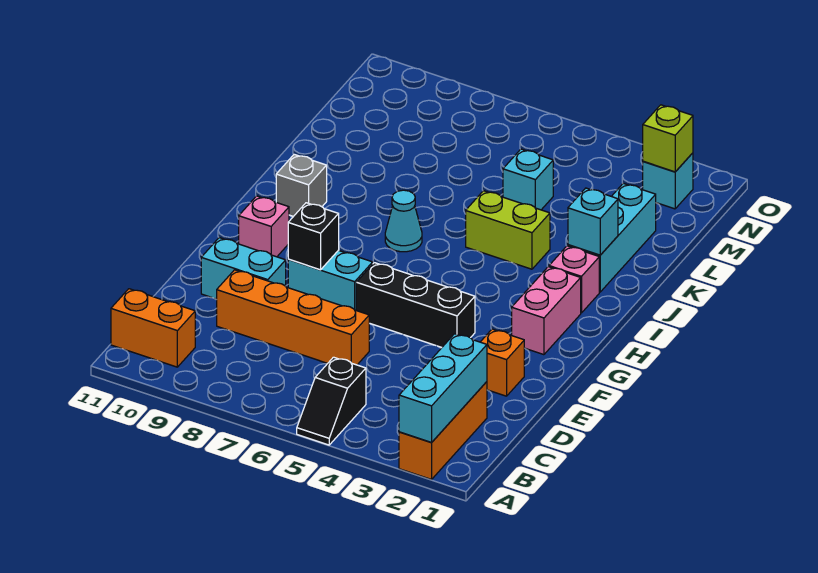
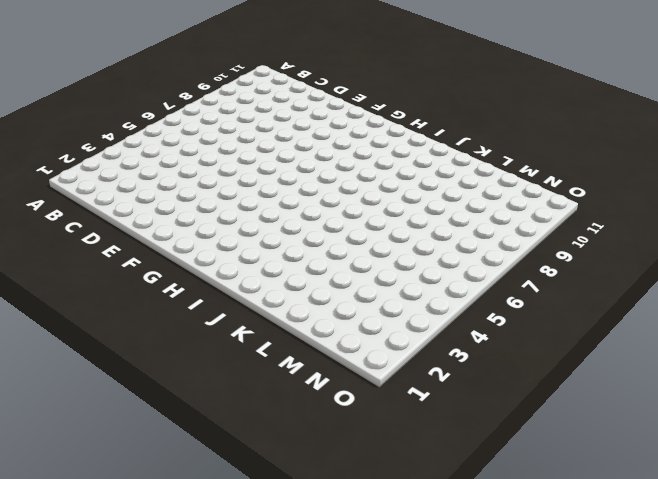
none -> orange brick A2:C2 level 1
none -> black slope A5:B5 level 1 top B
none -> orange brick B10:B11 level 1

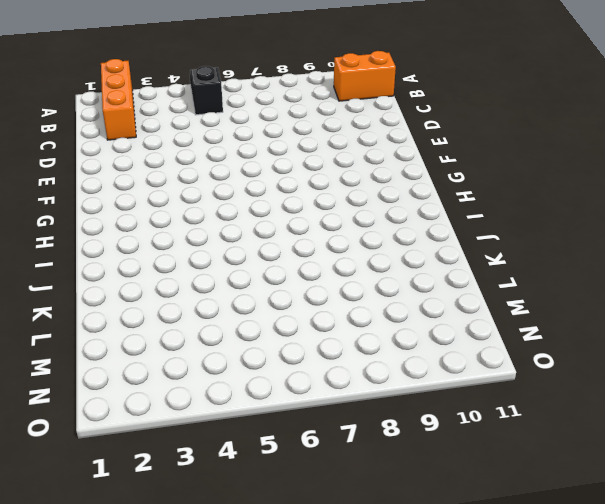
none -> orange brick D6:D9 level 1
none -> orange brick E2 level 1
none -> cyan brick E9:E10 level 1

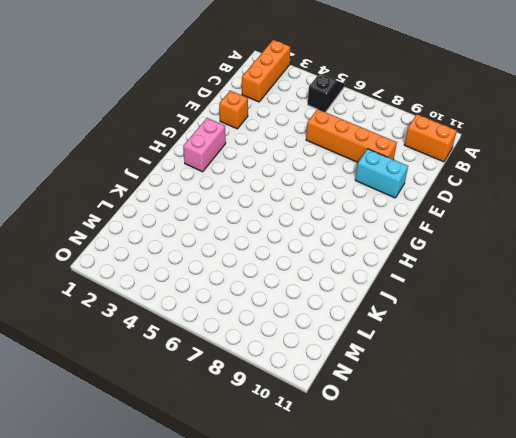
none -> black brick F4:F6 level 1
none -> cyan brick F7:F8 level 1
none -> pink brick G10 level 1

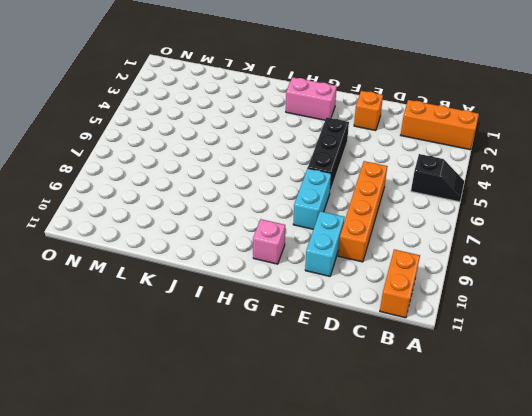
none -> pink brick I2 level 1
none -> cyan cone I7 level 1
none -> grey brick I10 level 1

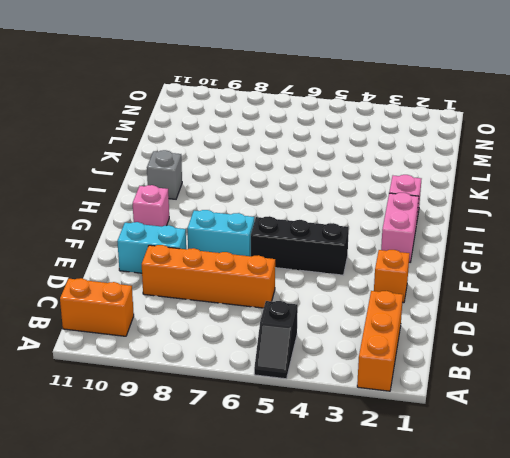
none -> cyan cone I7 level 1
none -> cyan brick J2:L2 level 1
none -> lime brick J4:J5 level 1

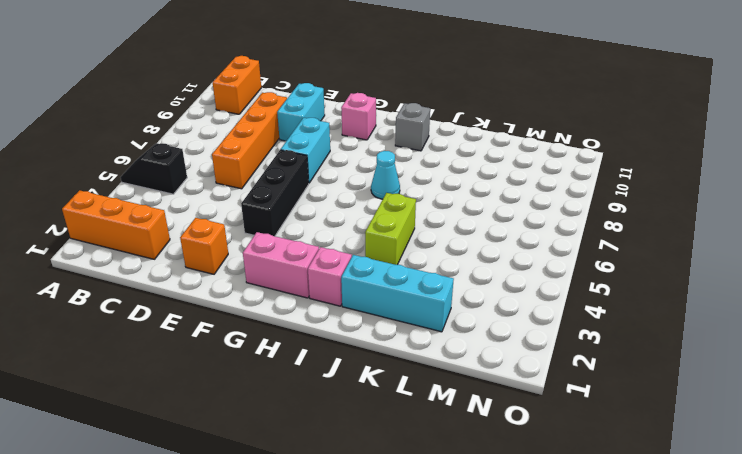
none -> cyan brick L5 level 1
none -> cyan brick N2 level 1
none -> cyan brick A2:C2 level 2

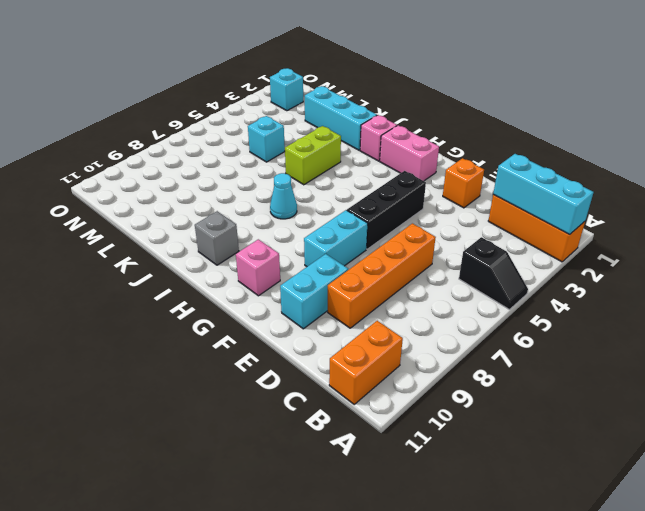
none -> black brick F8 level 2
none -> cyan brick J2 level 2
none -> lime brick N2 level 2

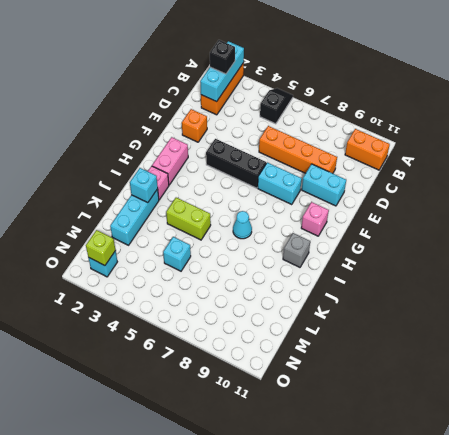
black brick B2 level 3 -> black brick F8 level 2

